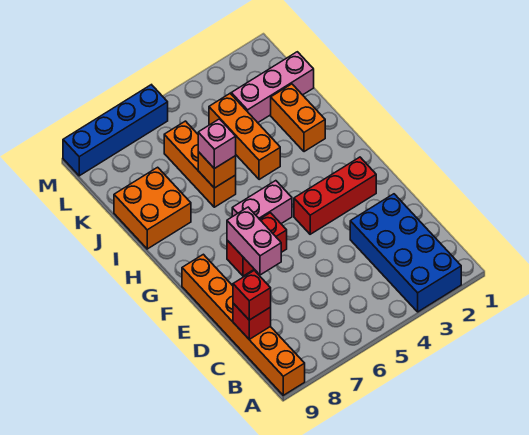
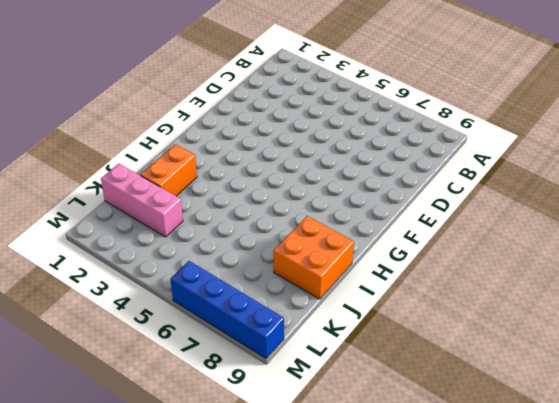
none -> blue brick A2:D3 level 1
none -> orange brick A9:F9 level 1
none -> red brick F2:F4 level 1

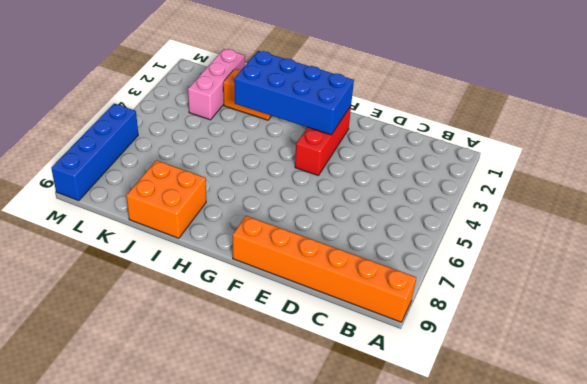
blue brick F2:I3 level 2 -> blue brick A2:D3 level 1
none -> red brick F6:F7 level 1
none -> pink brick G5:G6 level 1
none -> orange brick I4:K4 level 1

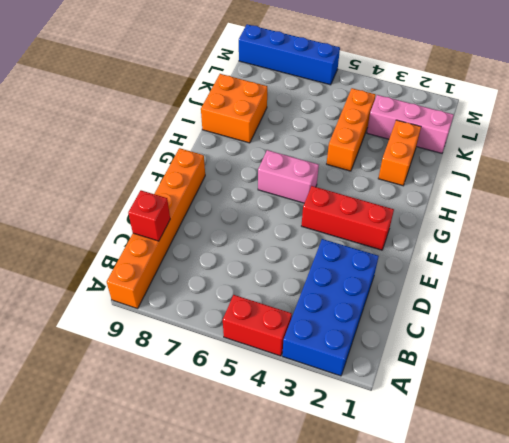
red brick A4:A5 level 1 -> red brick F6:F7 level 1
none -> orange brick I6:K6 level 1
none -> pink brick E7:F7 level 2
none -> orange brick I6 level 2

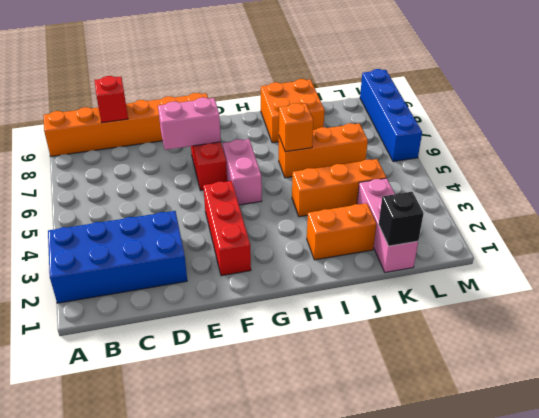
black brick K1 level 2 -> none
none -> red brick C9 level 3
none -> pink brick I6 level 3

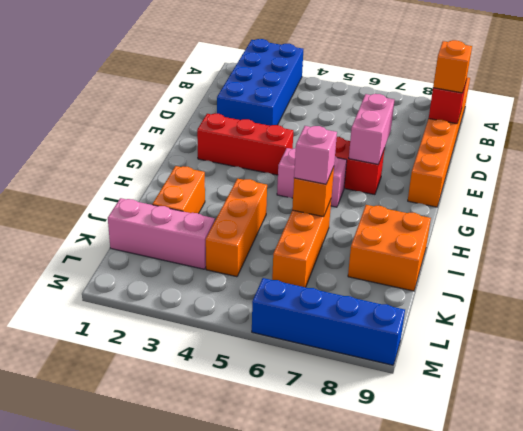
orange brick C9 level 3 -> red brick C9 level 3

